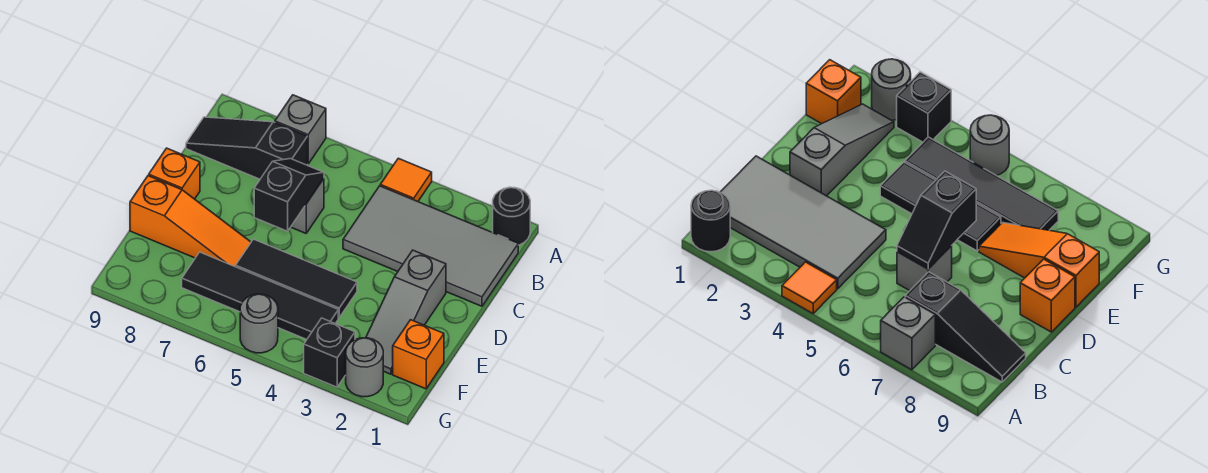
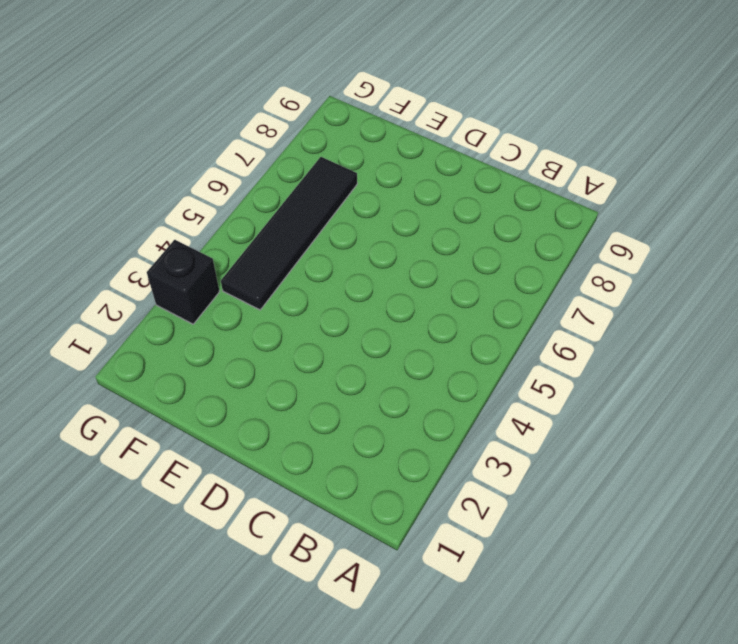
none -> black round brick A1 level 1
none -> orange tile A4 level 1
none -> grey brick A7 level 1

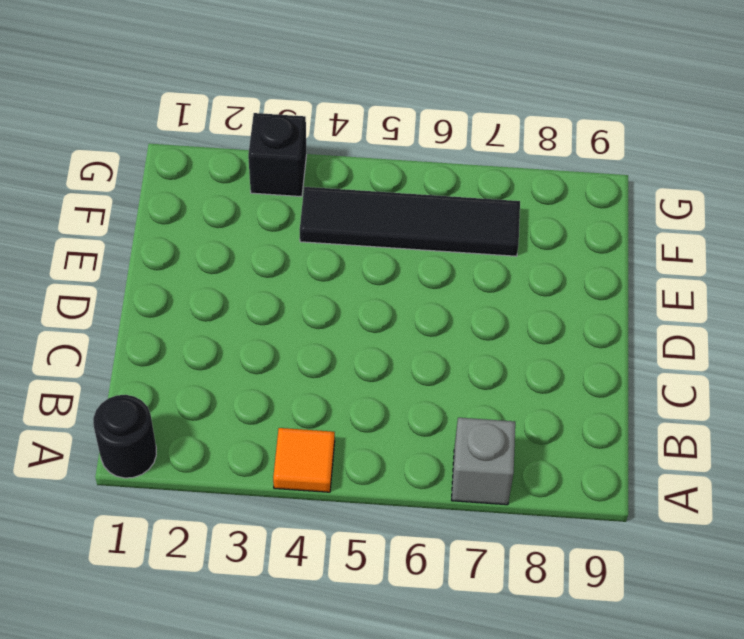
none -> grey tile B1:C4 level 1
none -> black slope B7:B9 level 1 top 7
none -> grey brick C6 level 1

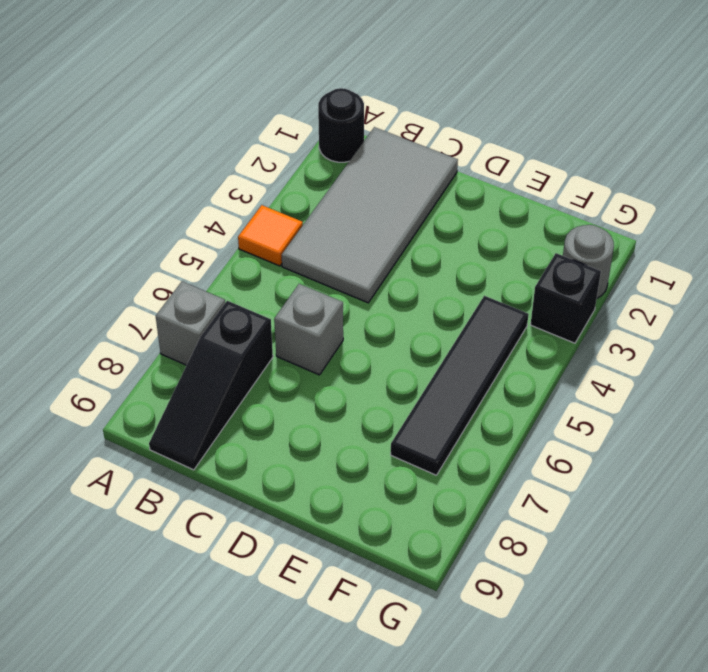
none -> grey slope D2:F2 level 1 top D
none -> orange brick D9 level 1
none -> black tile E4:E6 level 1

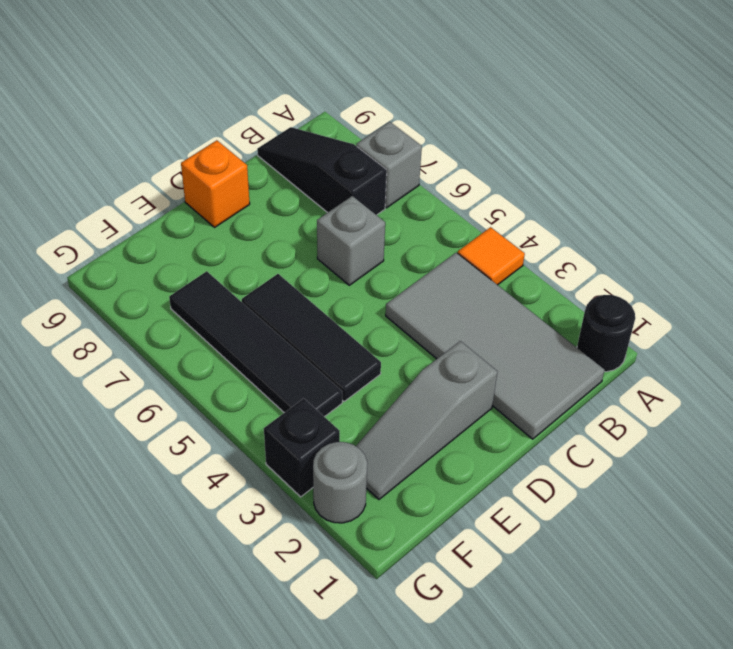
none -> orange slope E7:E9 level 1 top 9
none -> orange brick F1 level 1
none -> grey round brick G5 level 1

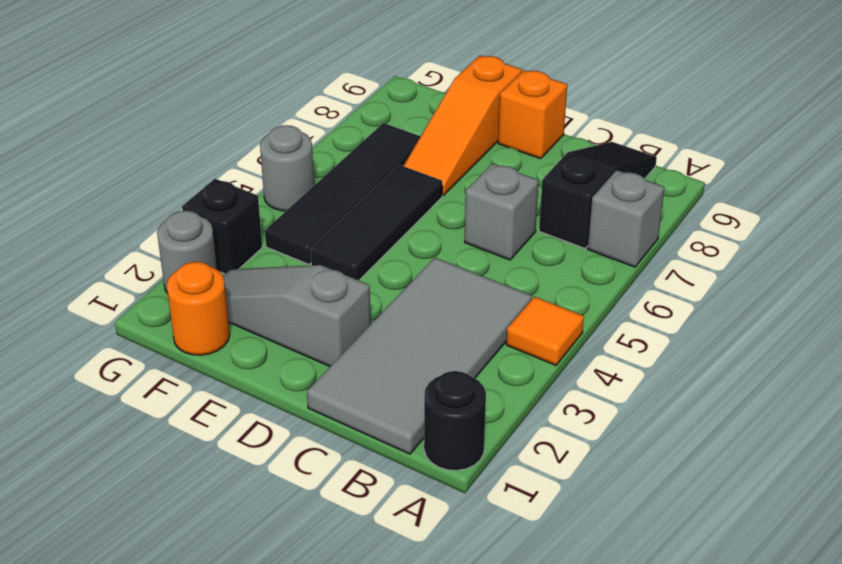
orange round brick F1 level 1 -> orange brick F1 level 1
none -> black slope C6:D6 level 2 top D

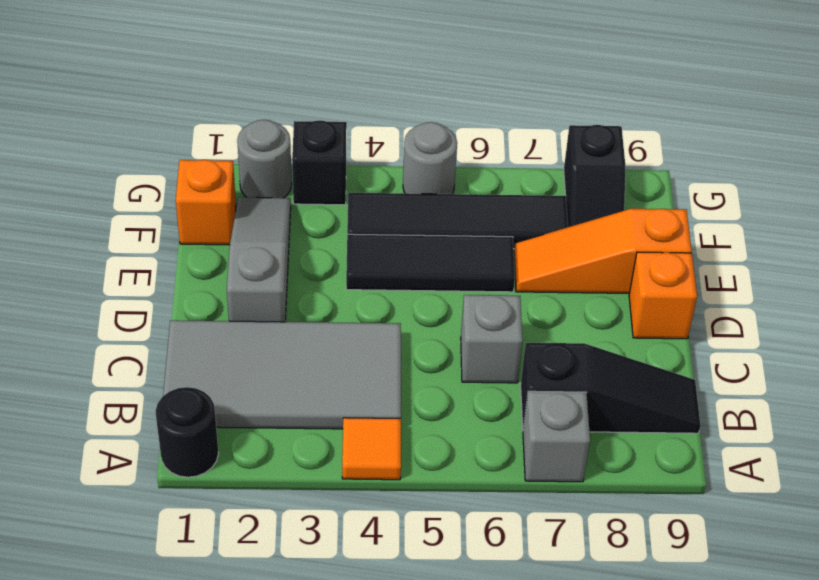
black slope F8:G8 level 1 top G -> black slope C6:D6 level 2 top D

